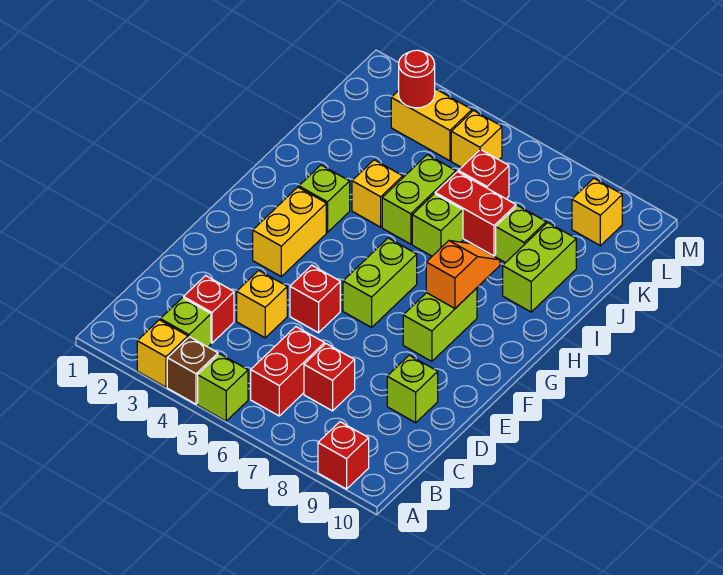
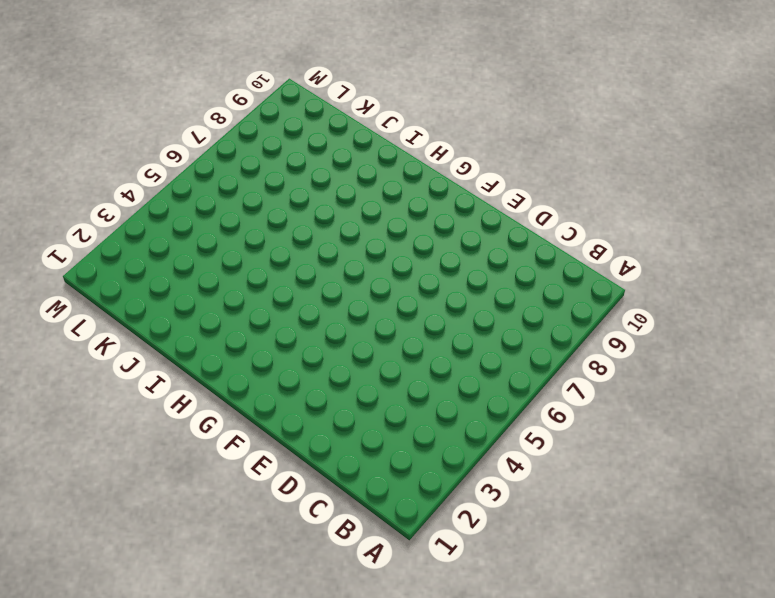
none -> yellow brick A3 level 1
none -> brown brick A4 level 1
none -> lime brick A5 level 1

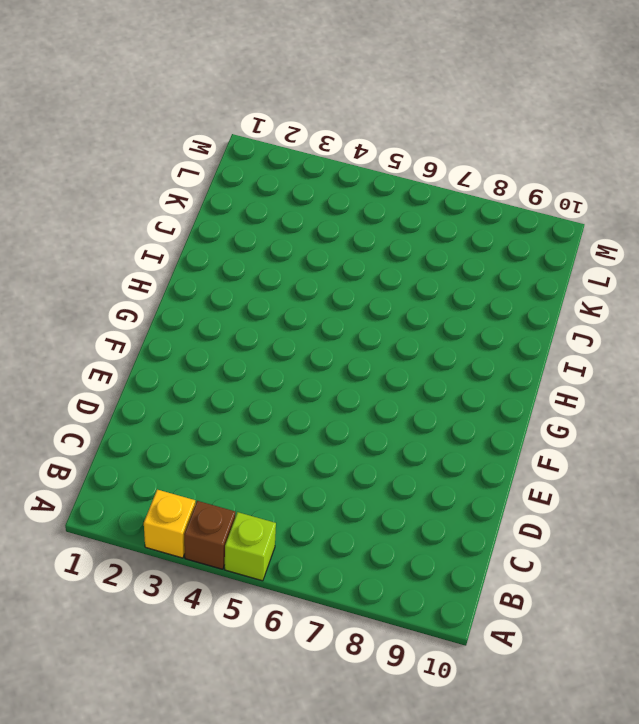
none -> red brick A9 level 1
none -> lime brick B3 level 1
none -> red brick B6:C6 level 1

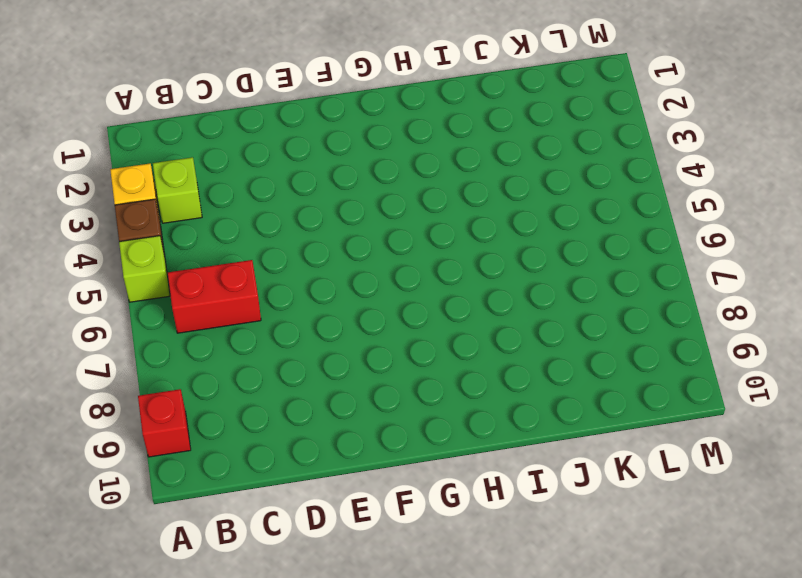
none -> red brick C3 level 1
none -> red brick C7 level 1
none -> yellow brick D4 level 1

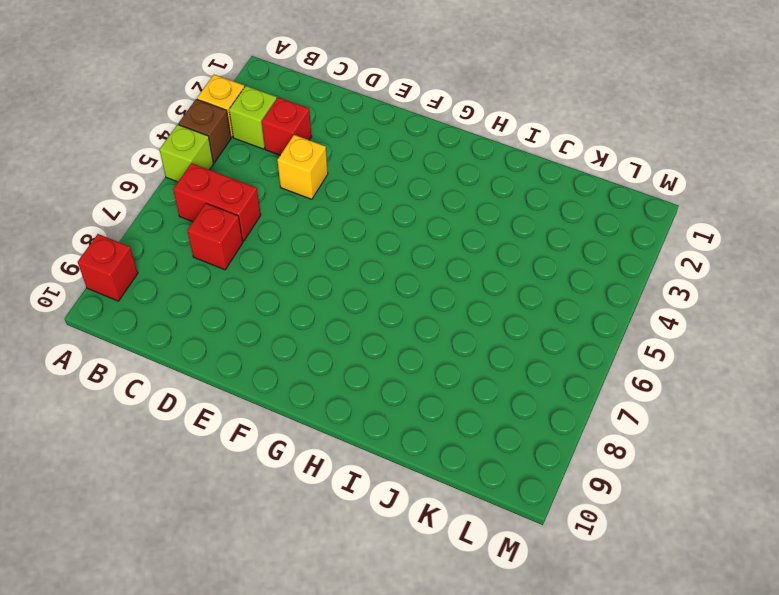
none -> lime brick D9 level 1
none -> red brick E5 level 1
none -> yellow brick F3:G3 level 1

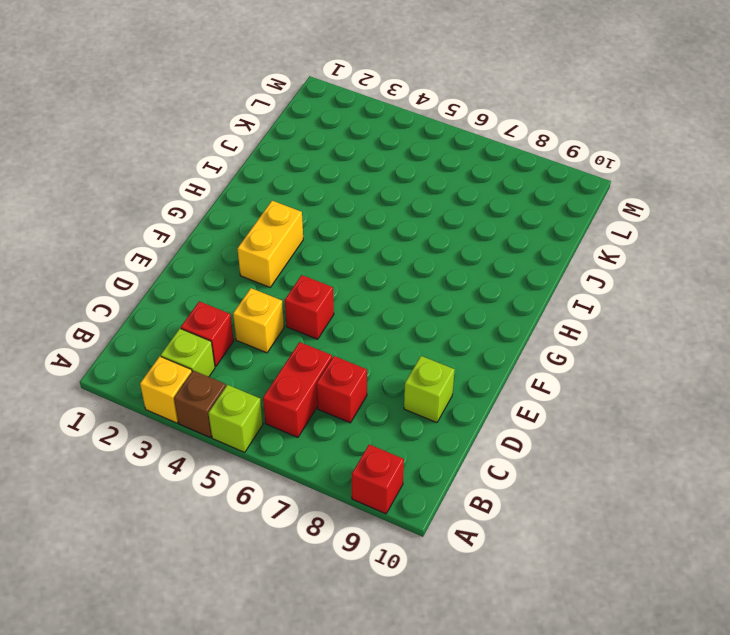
none -> lime brick F6:G6 level 1
none -> lime brick F8:G8 level 1
none -> lime brick H3 level 1

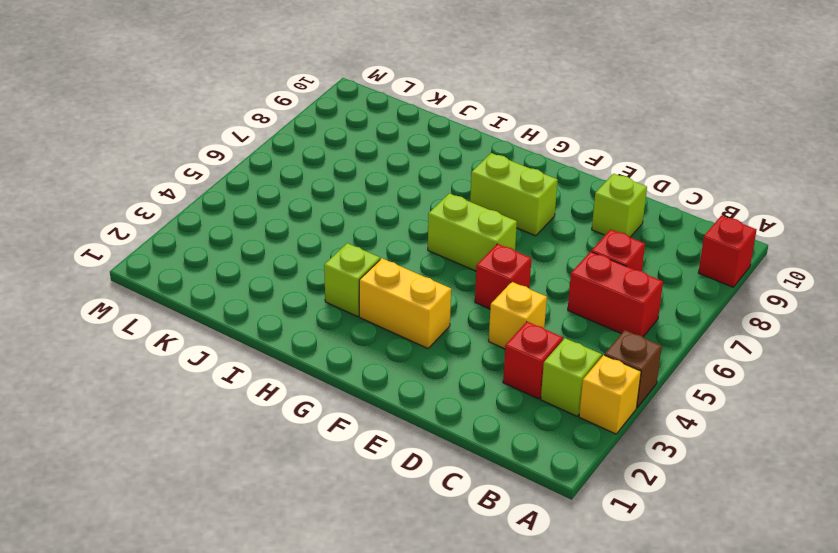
none -> lime brick A5 level 1
none -> yellow brick I4 level 1
none -> lime brick I5:J5 level 1

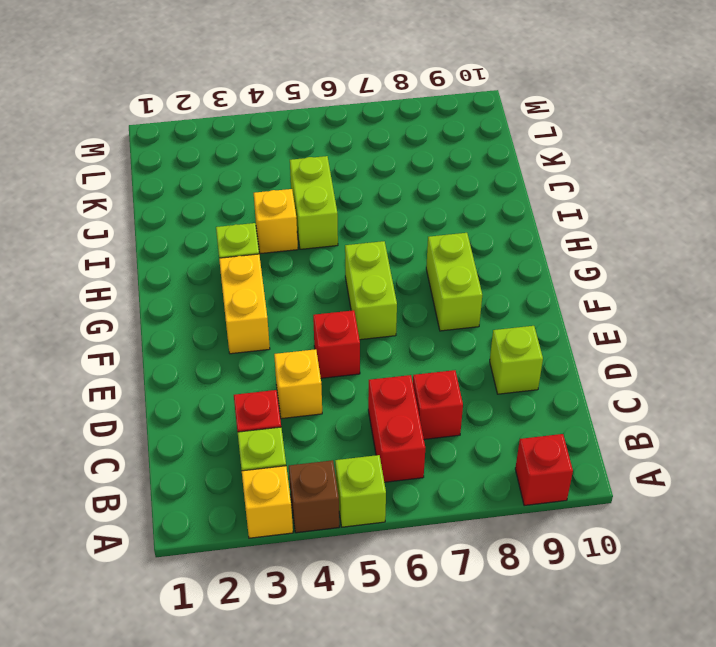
none -> lime brick I6 level 1
none -> lime brick I9:J9 level 1
none -> red brick J6:J7 level 1

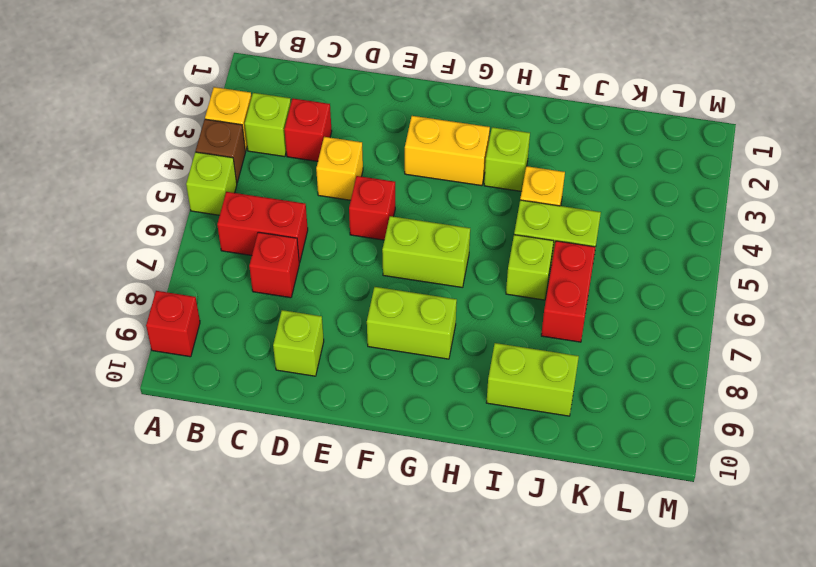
none -> lime brick J8 level 1
none -> red brick K6 level 1
none -> yellow brick L3:L4 level 1

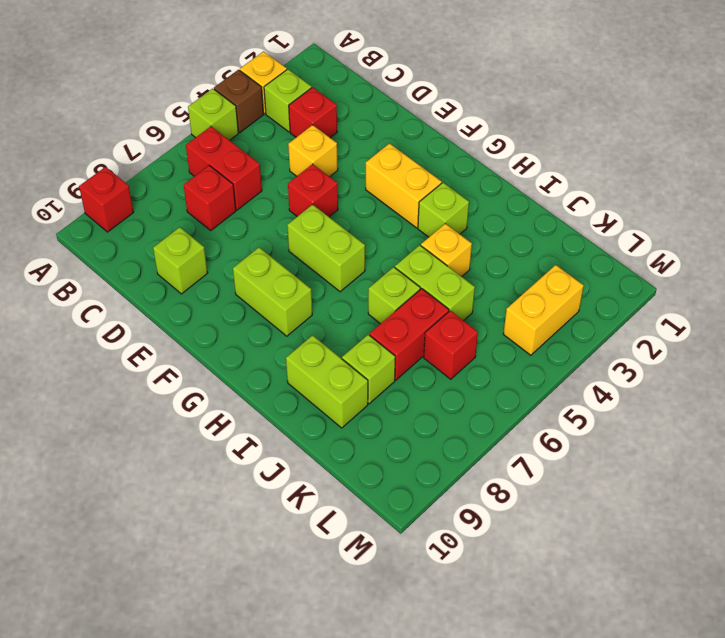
none -> yellow brick L5 level 1
none -> yellow brick L9 level 1
none -> orange slope G8:H8 level 2 top G

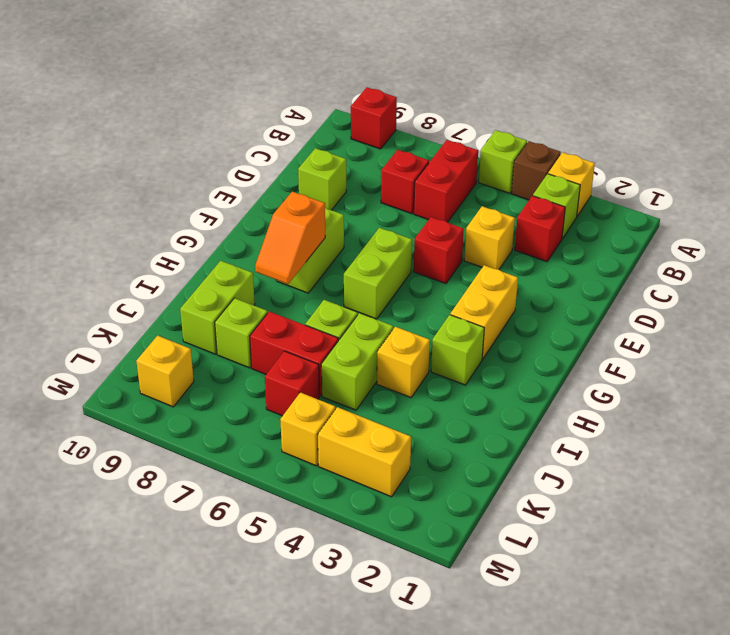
none -> red round brick L3 level 2

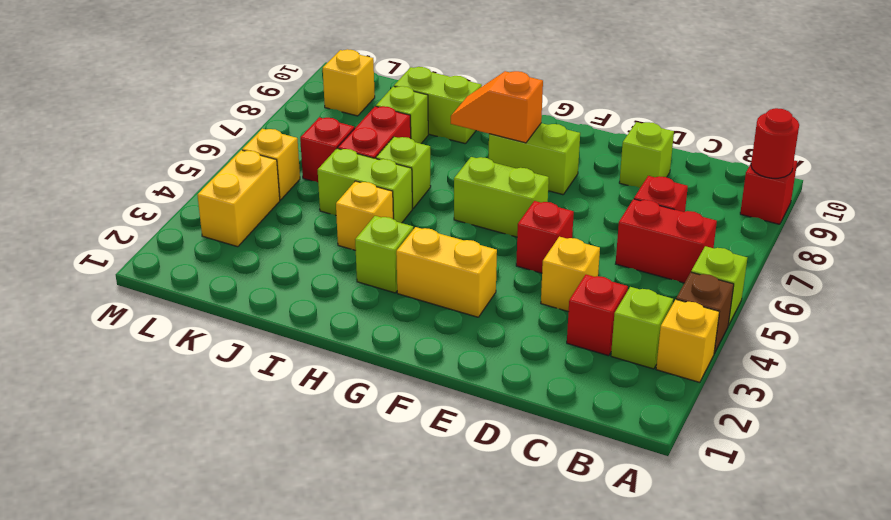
red round brick A9 level 2 -> red round brick L3 level 2

